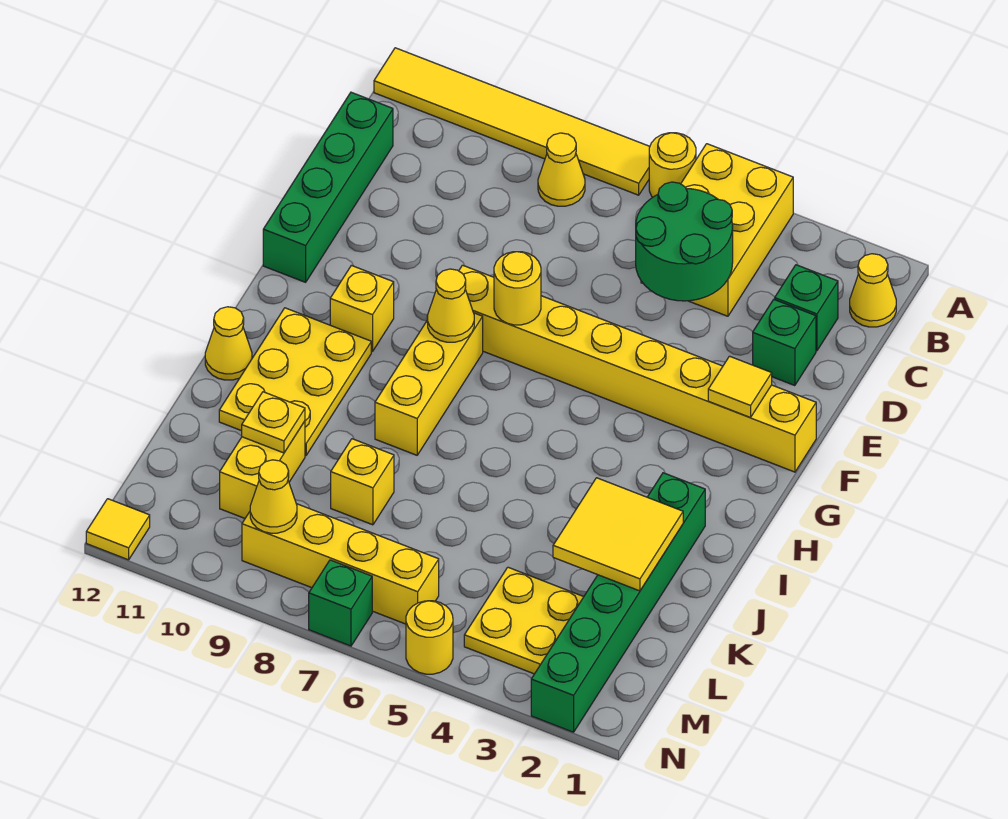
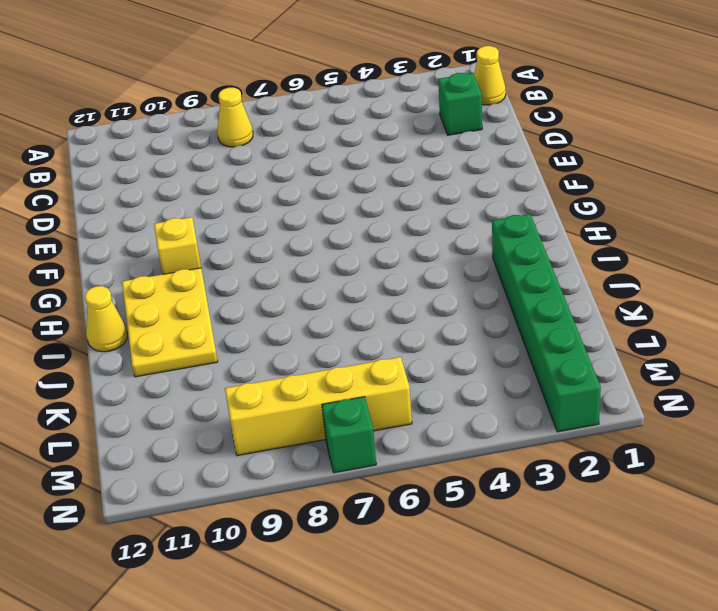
none -> yellow brick A4:C5 level 1
none -> yellow round brick A6 level 1
none -> yellow tile A7:A12 level 1

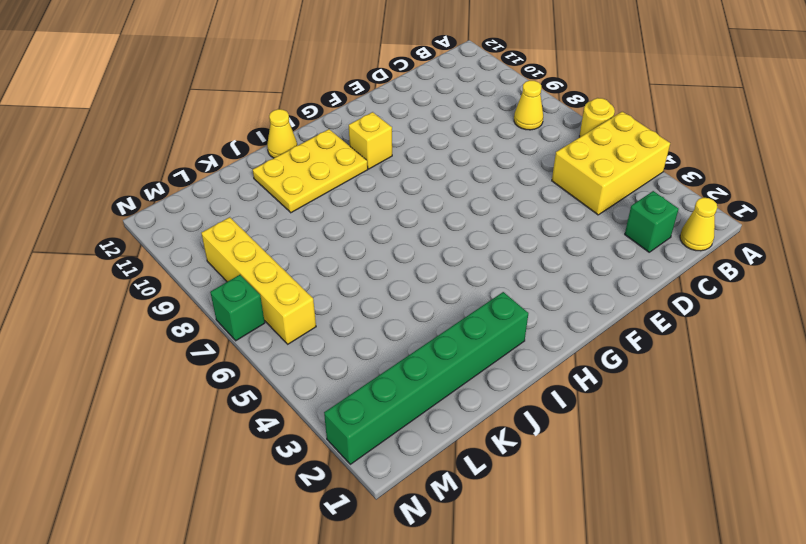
none -> yellow tile A7:A12 level 1
none -> green brick C12:F12 level 1
none -> green brick D2 level 1

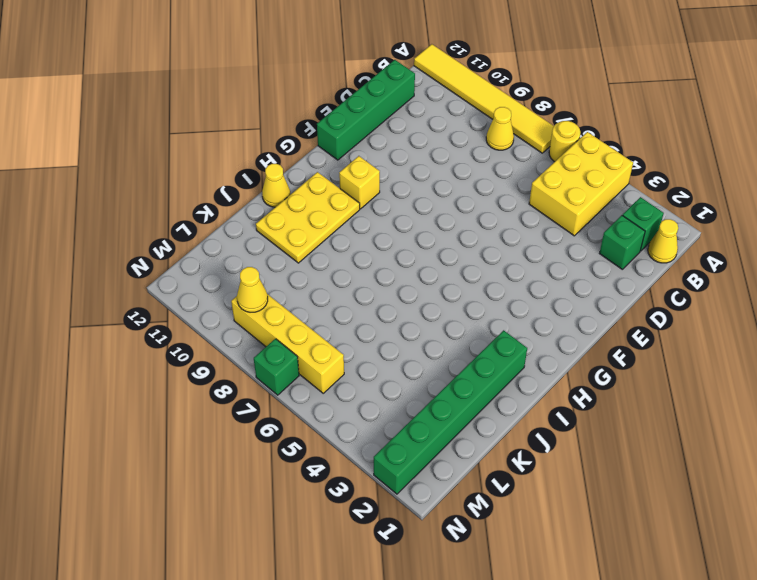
green brick B2 level 1 -> green brick D2 level 1
none -> yellow brick F1:F8 level 1
none -> yellow brick G8:I8 level 1
none -> yellow brick K8 level 1

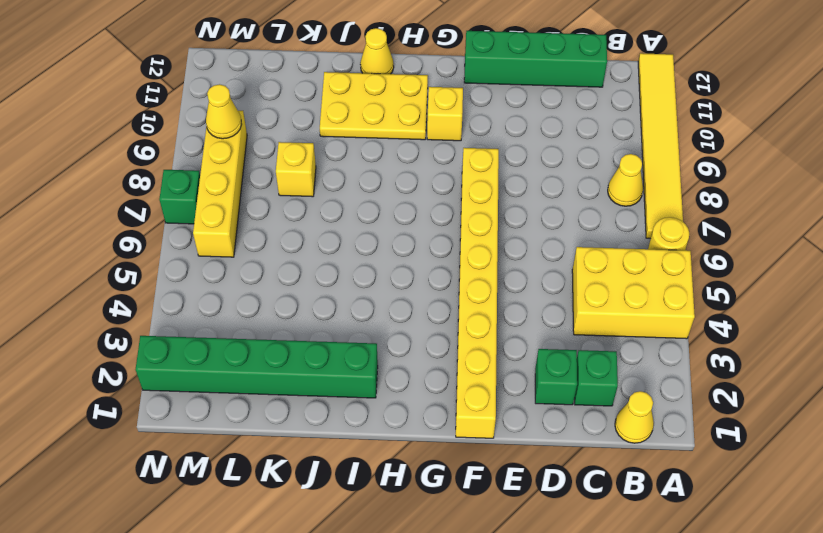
none -> yellow brick G8:I8 level 1
none -> yellow brick K10:L10 level 1
none -> yellow plate L3:M4 level 1

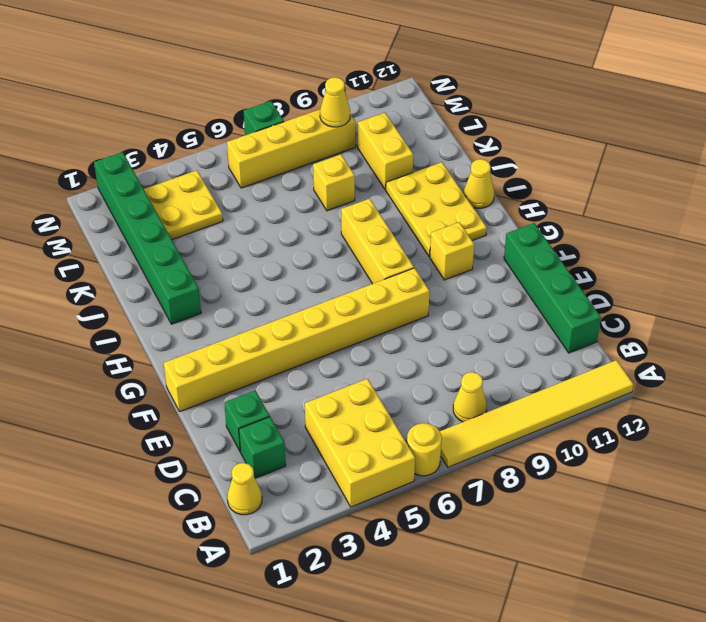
none -> yellow round brick N5 level 1
none -> yellow tile N12 level 1
none -> green round brick C4:D5 level 2

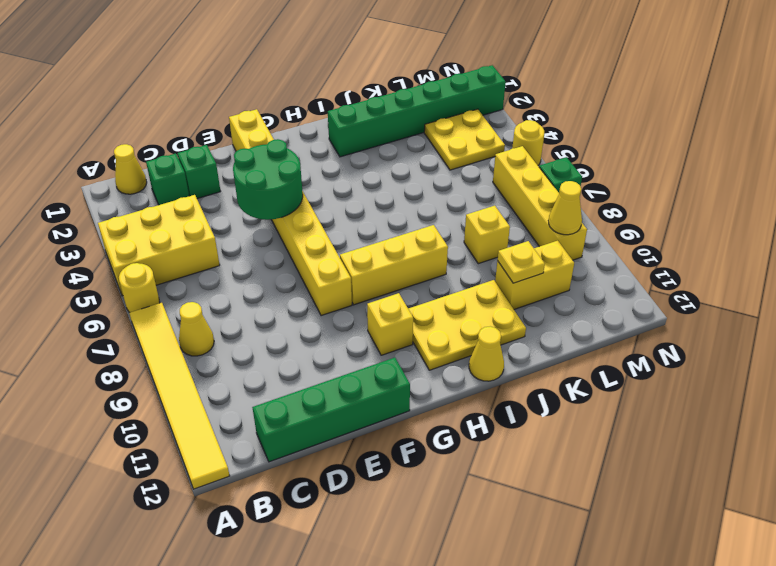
green round brick E4:F5 level 2 -> green round brick C4:D5 level 2
none -> yellow tile N12 level 1
none -> yellow tile F2 level 2
none -> yellow round brick F7 level 2

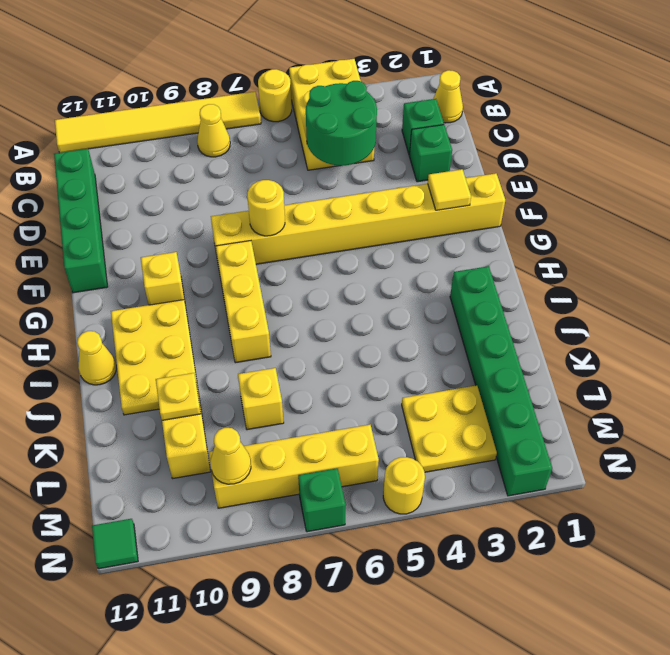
green tile N12 level 1 -> yellow tile N12 level 1
none -> yellow cone G8 level 2
none -> yellow tile J2:K3 level 2

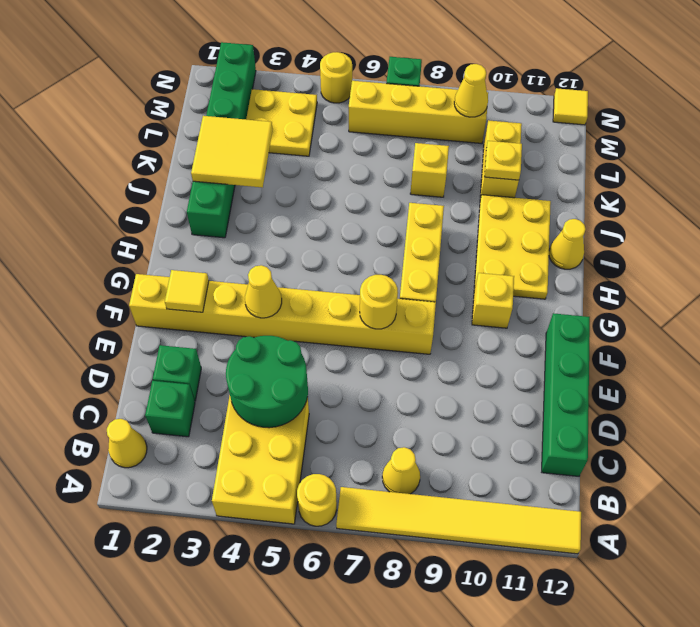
yellow cone F4 level 2 -> yellow cone G8 level 2

